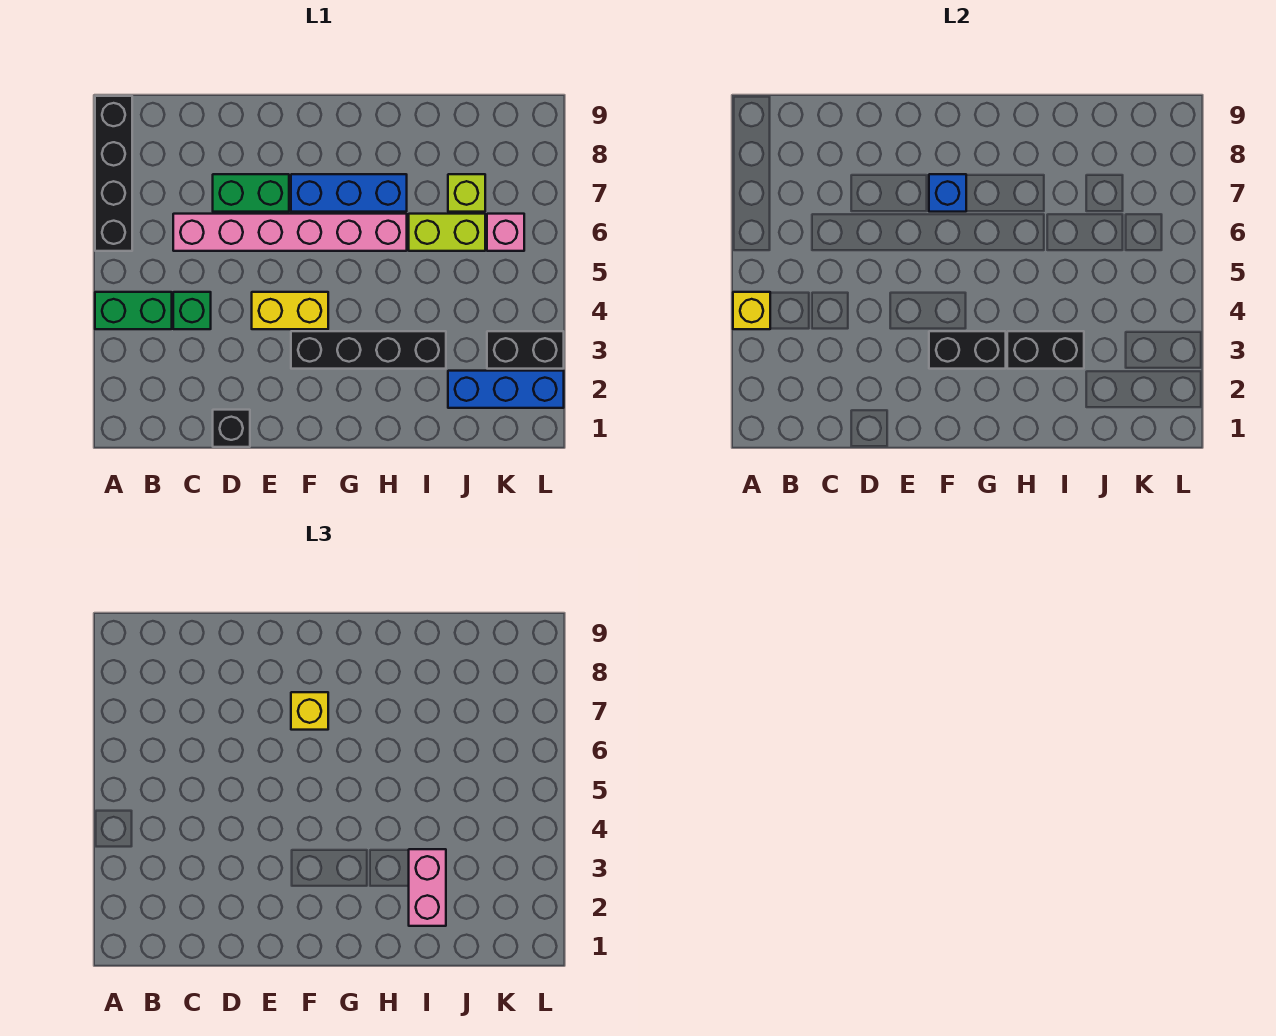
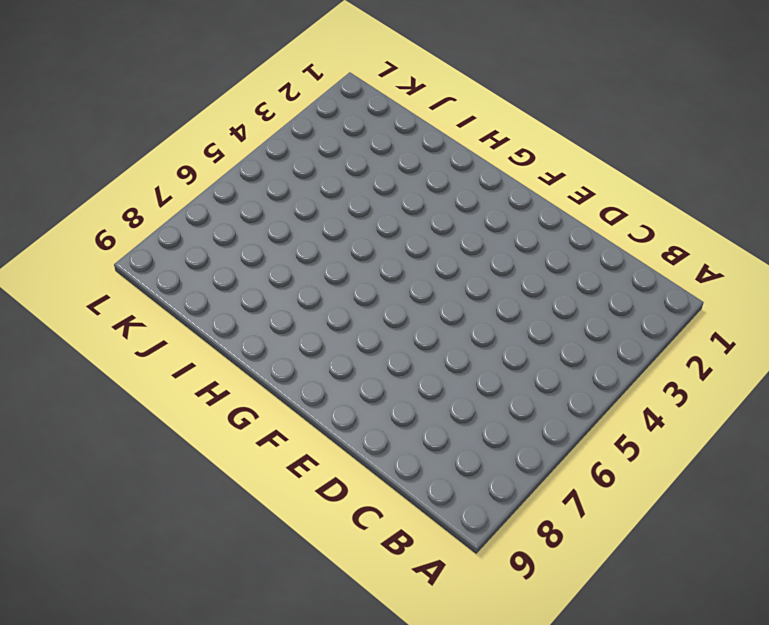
none -> green brick A4:B4 level 1
none -> black brick A6:A9 level 1
none -> green brick C4 level 1

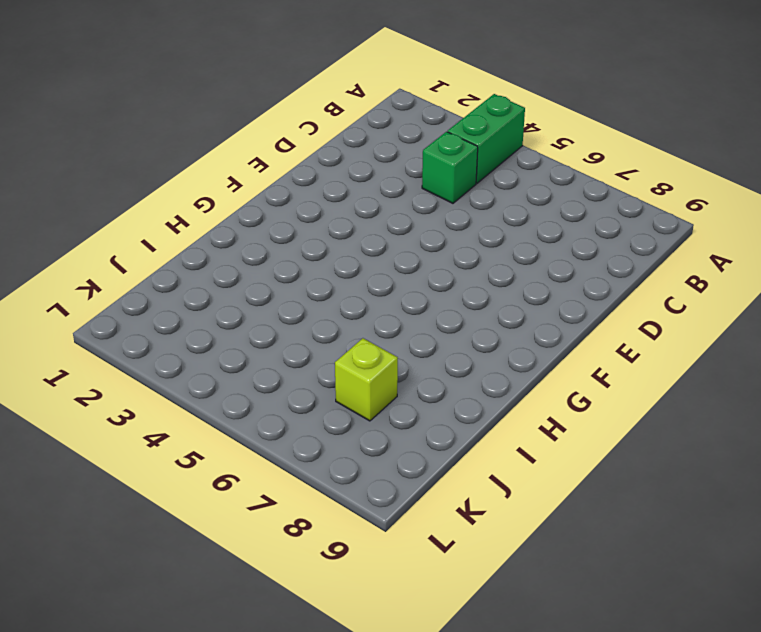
none -> black brick A6:A9 level 1
none -> pink brick C6:H6 level 1
none -> black brick D1 level 1

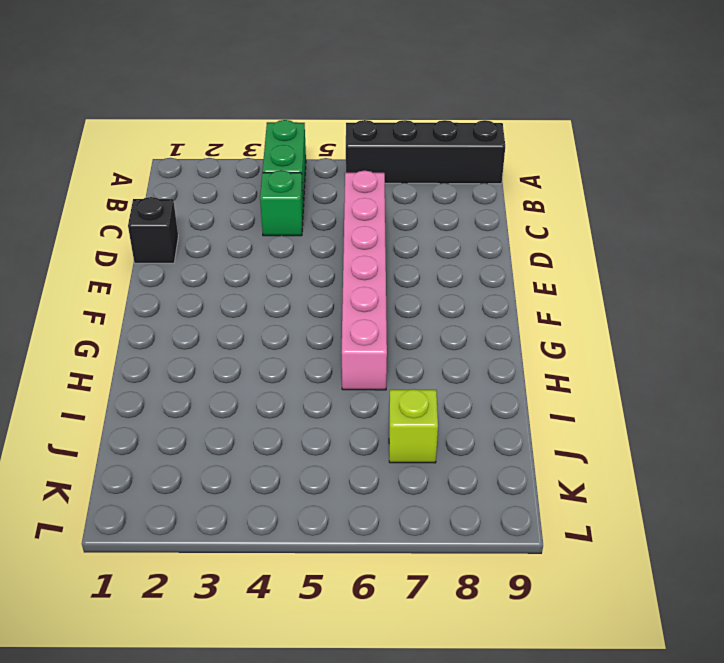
none -> green brick D7:E7 level 1
none -> yellow brick E4:F4 level 1
none -> black brick F3:I3 level 1

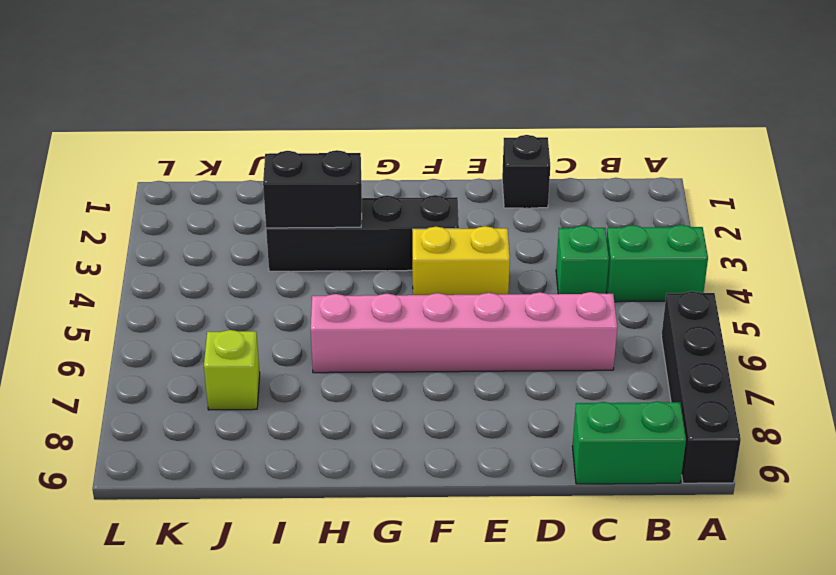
green brick B9:C9 level 1 -> green brick D7:E7 level 1
none -> blue brick F7:H7 level 1
none -> lime brick I6:J6 level 1
none -> blue brick J2:L2 level 1

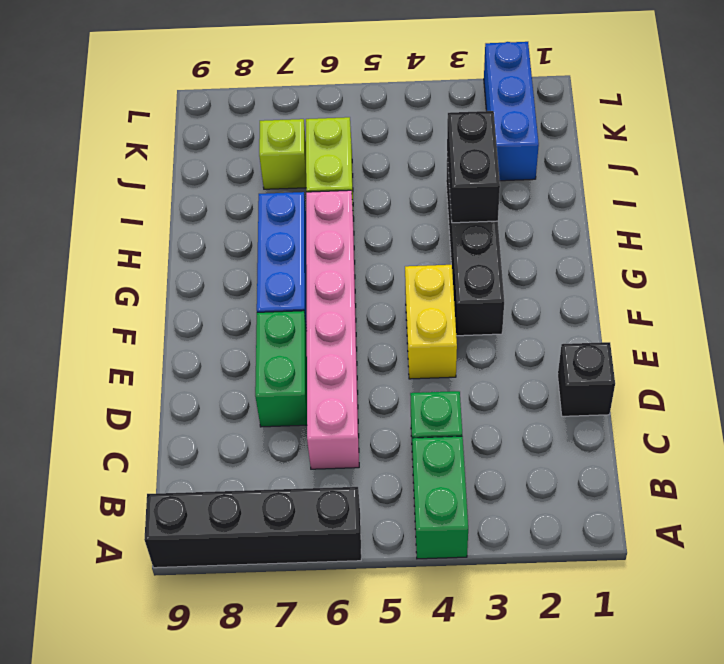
none -> black brick K3:L3 level 1
none -> pink brick K6 level 1
none -> yellow brick A4 level 2

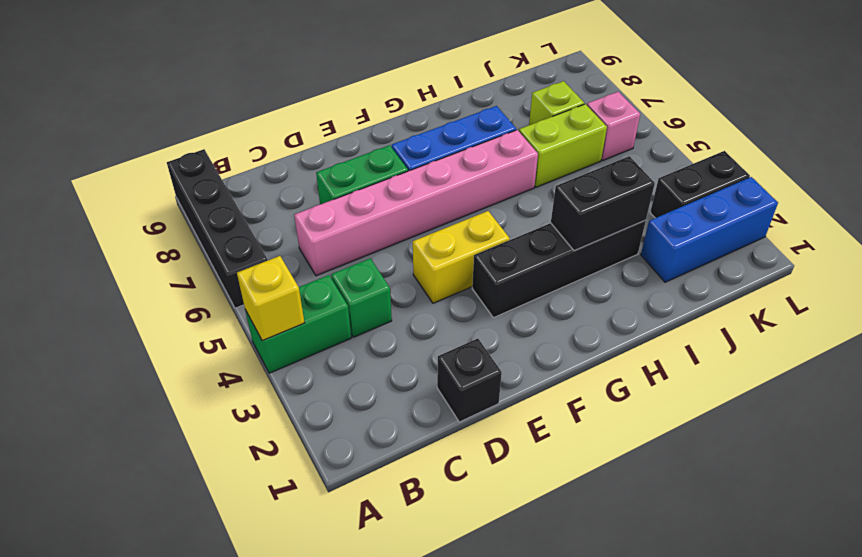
none -> black brick F3:G3 level 2
none -> blue brick F7 level 2
none -> yellow brick F7 level 3

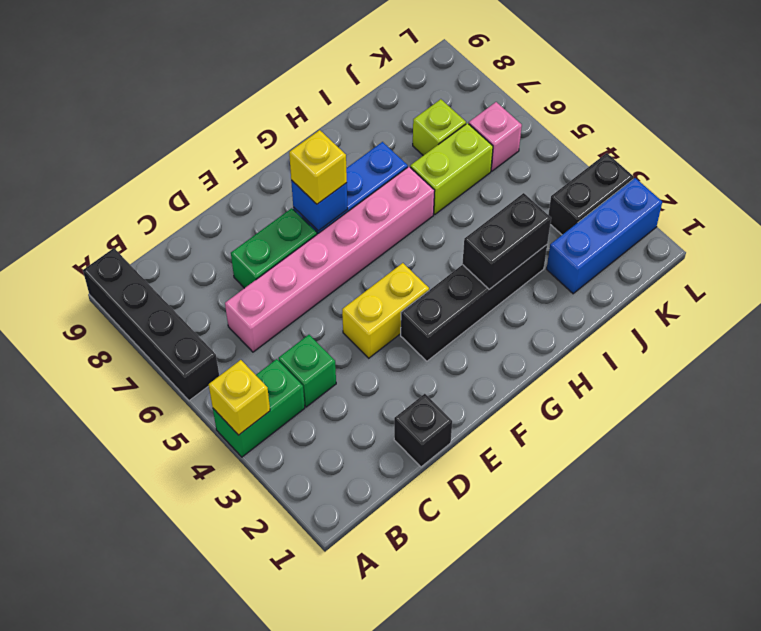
none -> black brick F3:G3 level 2
none -> pink brick I2:I3 level 3

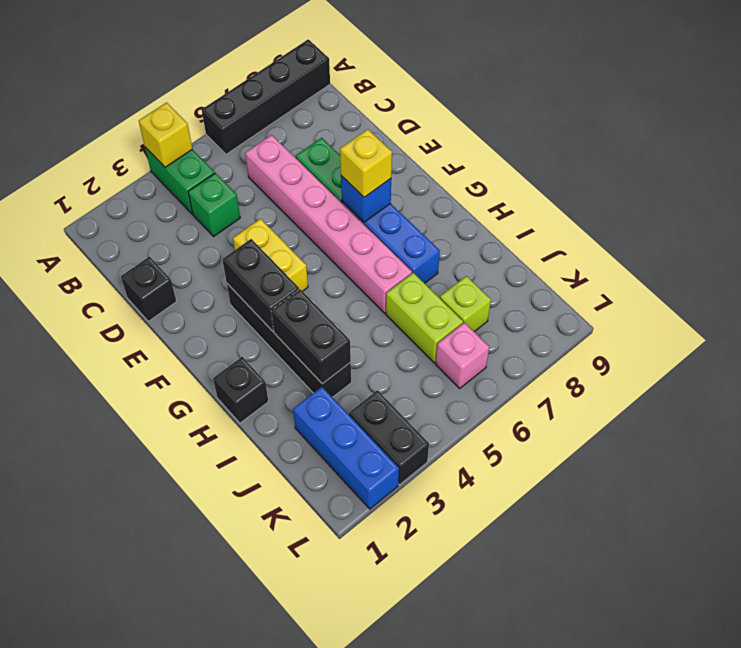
black brick H1 level 1 -> none
none -> pink brick I2:I3 level 3

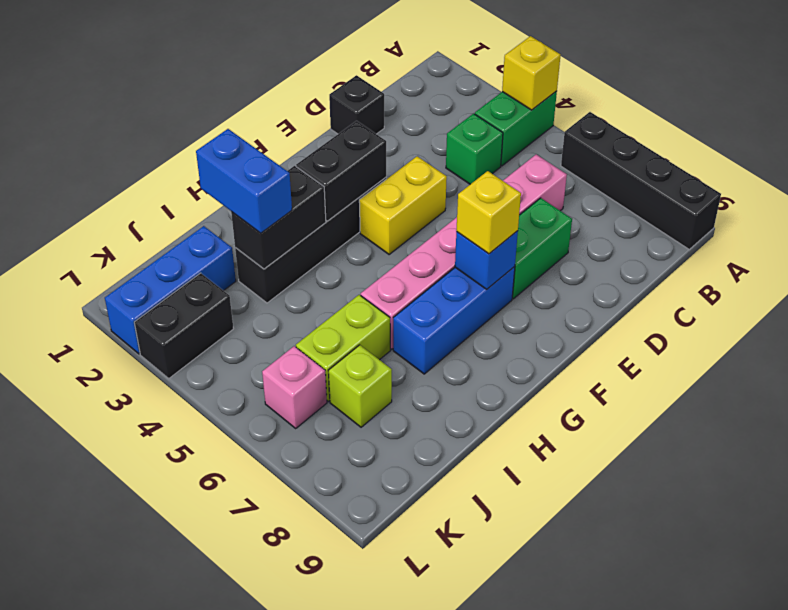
blue brick I2:I3 level 3 -> pink brick I2:I3 level 3

